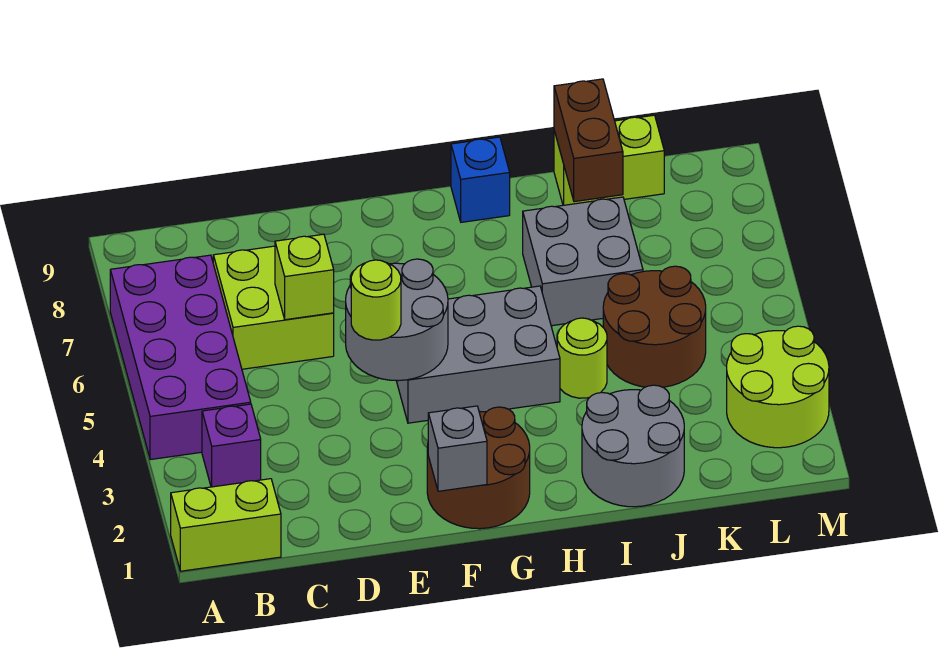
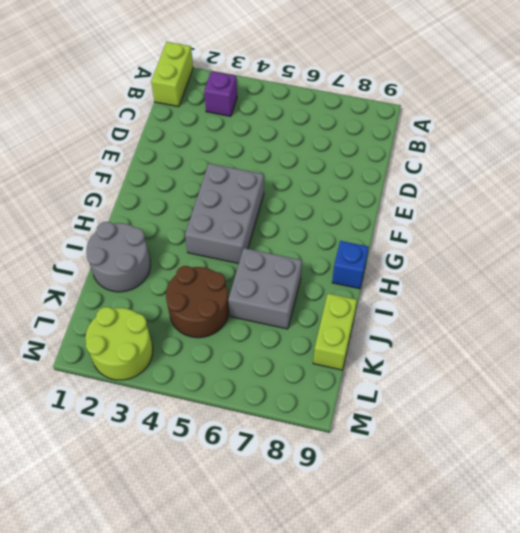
none -> purple brick A4:B7 level 1
none -> lime brick C6:D7 level 1
none -> brown round brick F1:G2 level 1

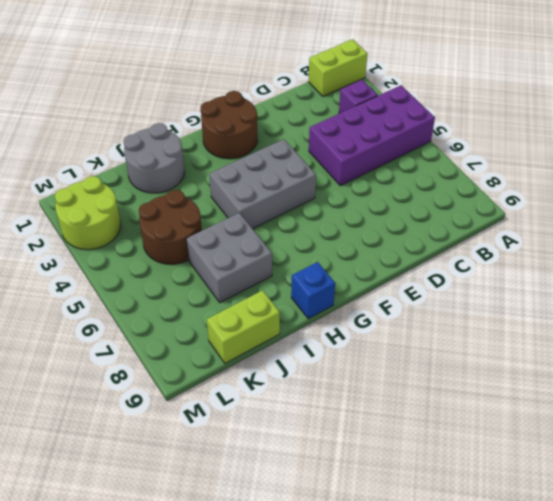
purple brick A4:D5 level 1 -> purple brick A4:B7 level 1
none -> lime brick C6:D7 level 1
none -> lime round brick I4 level 1
none -> lime brick D6 level 2

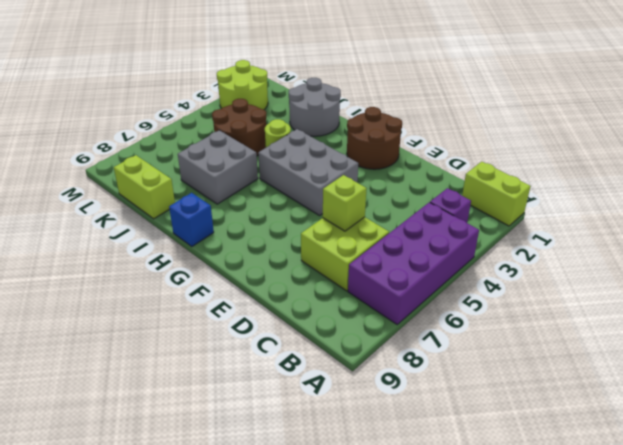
none -> grey round brick E4:F5 level 2
none -> grey brick F1 level 2
none -> brown brick J8:J9 level 2

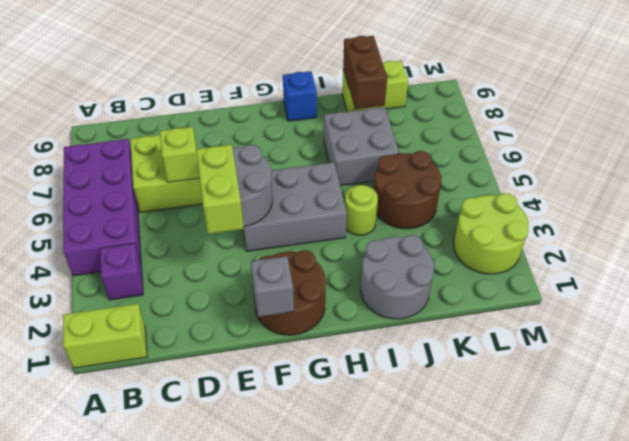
lime brick E3:E4 level 3 -> lime round brick E4 level 3

